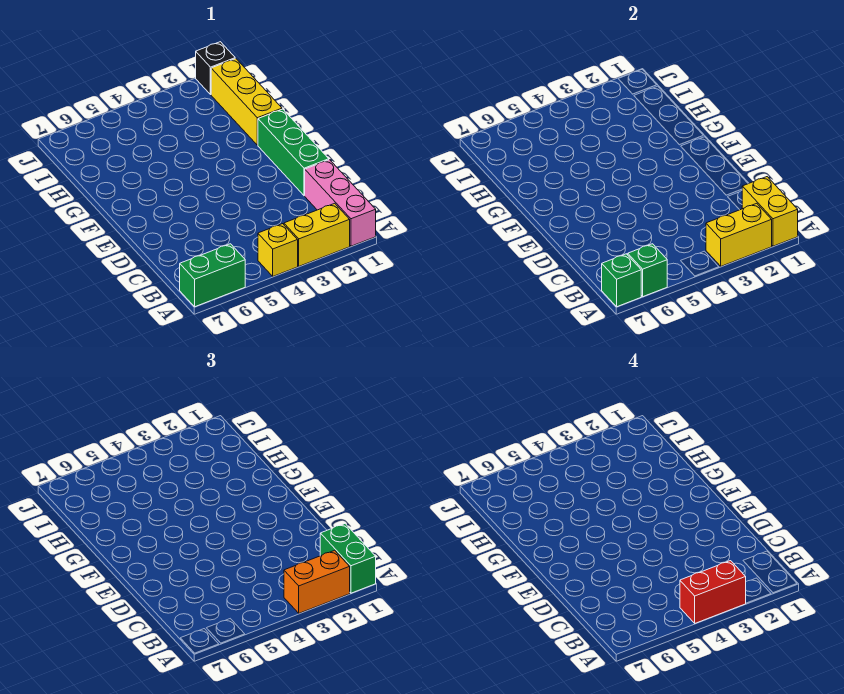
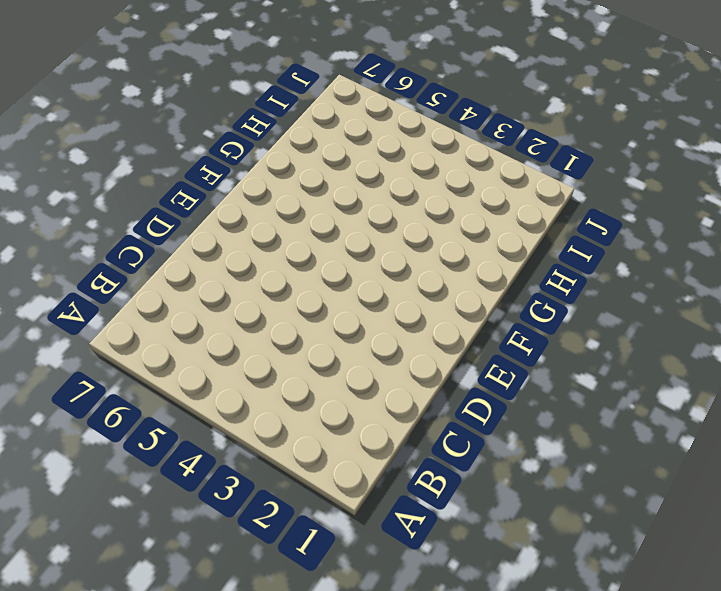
none -> pink brick A1:C1 level 1
none -> yellow brick A2:A3 level 1
none -> yellow brick A4 level 1

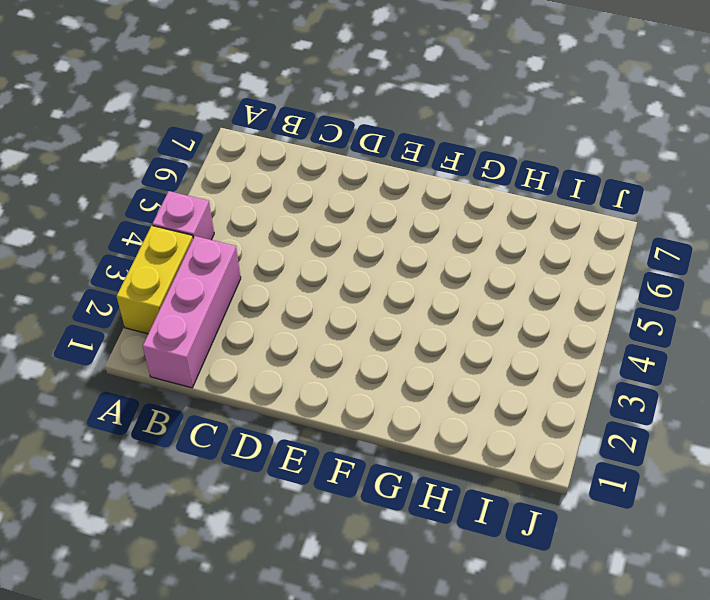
pink brick A4 level 1 -> yellow brick A4 level 1
pink brick B1:B3 level 1 -> pink brick A1:C1 level 1
none -> green brick A6:A7 level 1
none -> green brick D1:F1 level 1
none -> yellow brick G1:I1 level 1

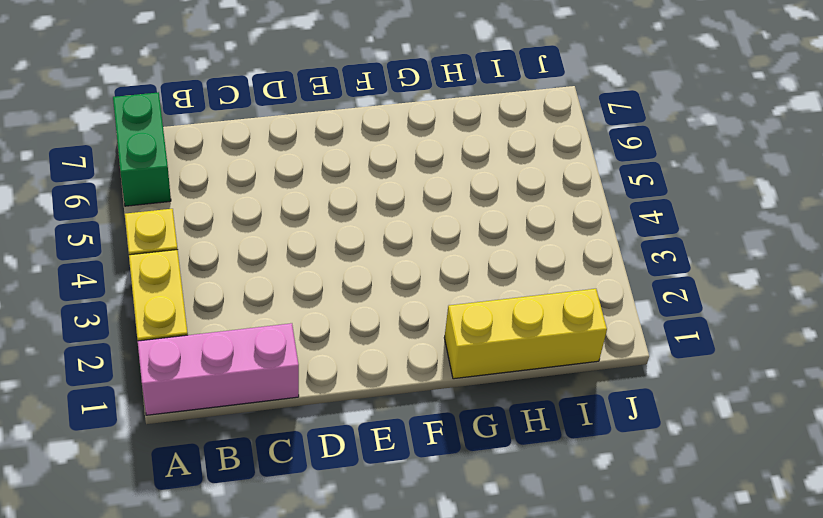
none -> green brick D1:F1 level 1
none -> black brick J1 level 1
none -> yellow brick A1:B1 level 2

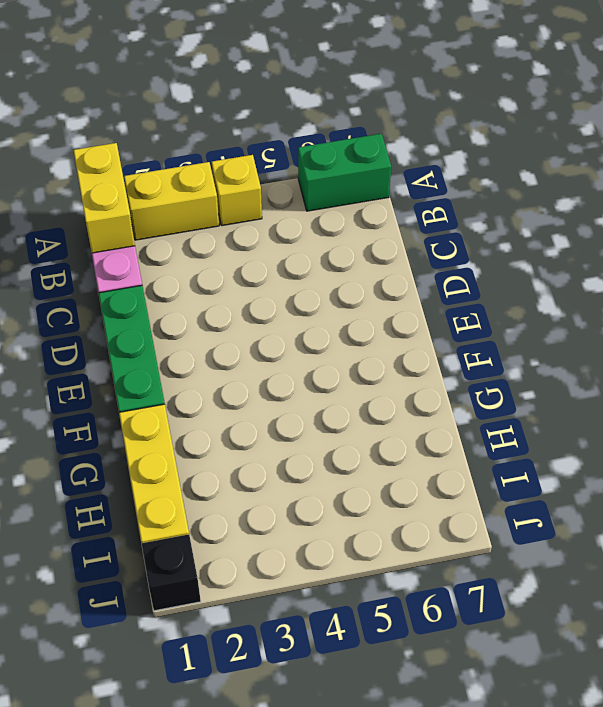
none -> yellow brick A2:A3 level 2
none -> green brick A6 level 2
none -> green brick A7 level 2

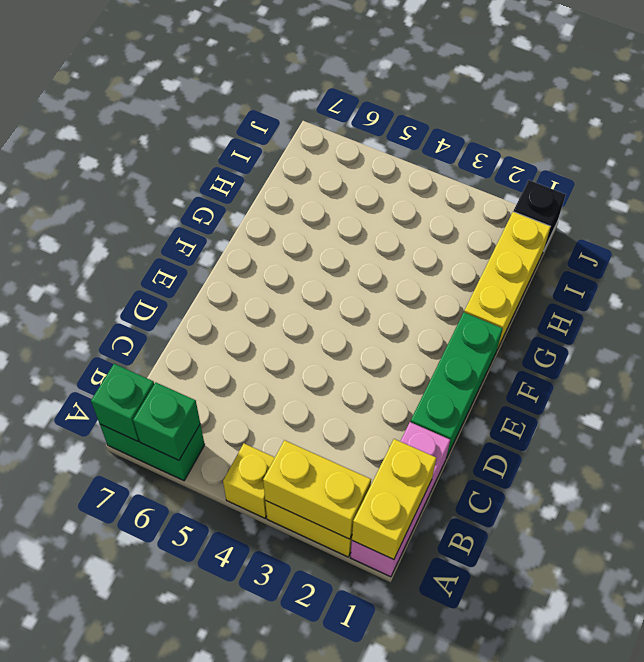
none -> green brick A1:B1 level 3
none -> orange brick A2:A3 level 3
none -> red brick A3:A4 level 4

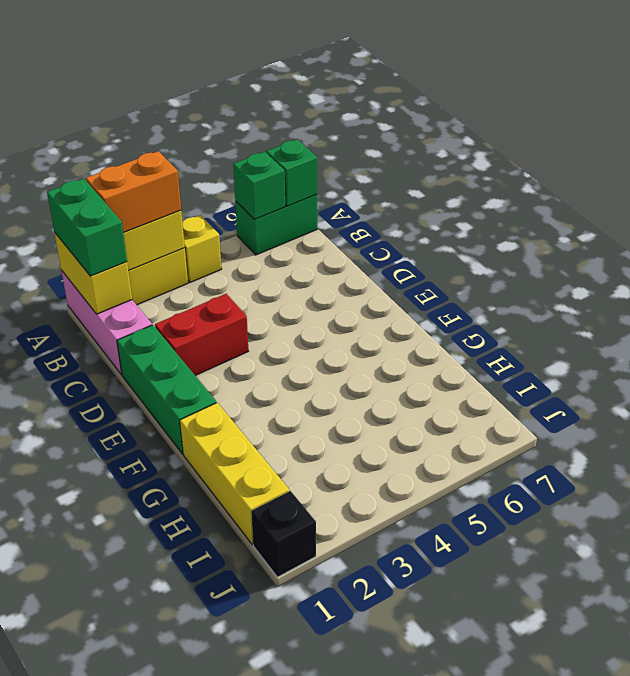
red brick D2:D3 level 1 -> red brick A3:A4 level 4

